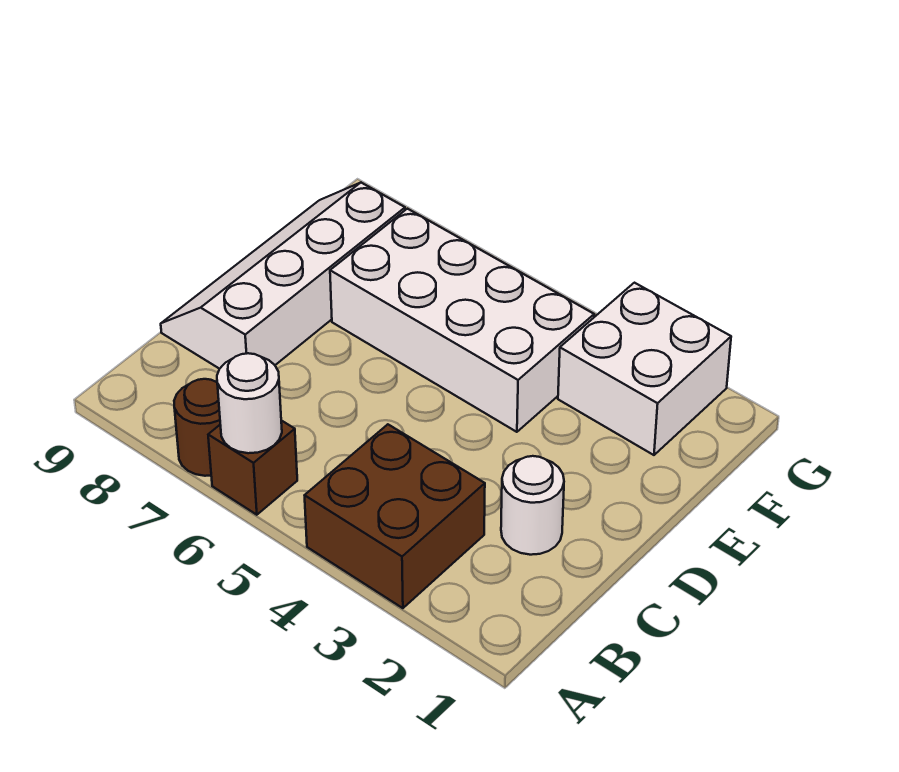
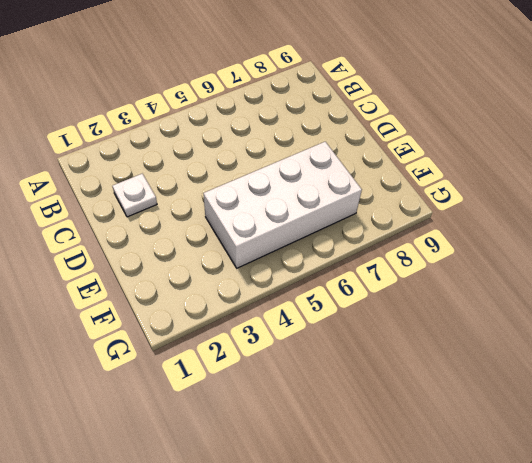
white plate C2 level 1 -> white round brick C2 level 1
none -> brown brick A3:B4 level 1
none -> brown brick A6 level 1

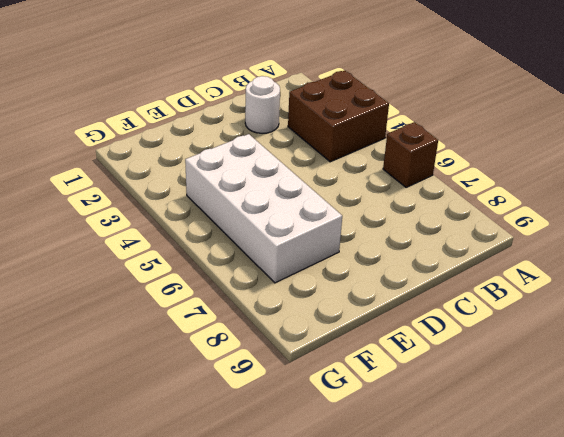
none -> brown round brick A7 level 1
none -> white slope C8:F9 level 1 top 8

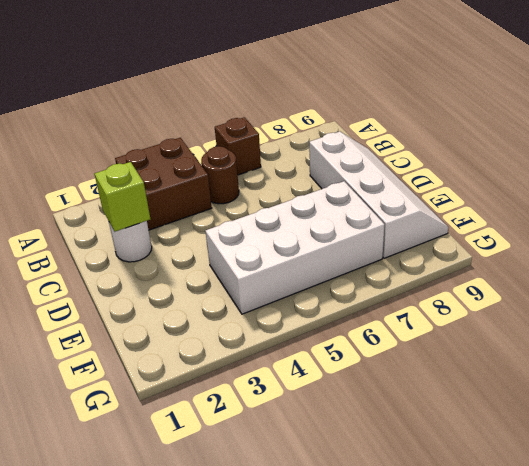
brown round brick B5 level 1 -> brown round brick A7 level 1
lime brick C2 level 2 -> none
none -> white brick F2:G3 level 1
none -> white round brick A6 level 2

